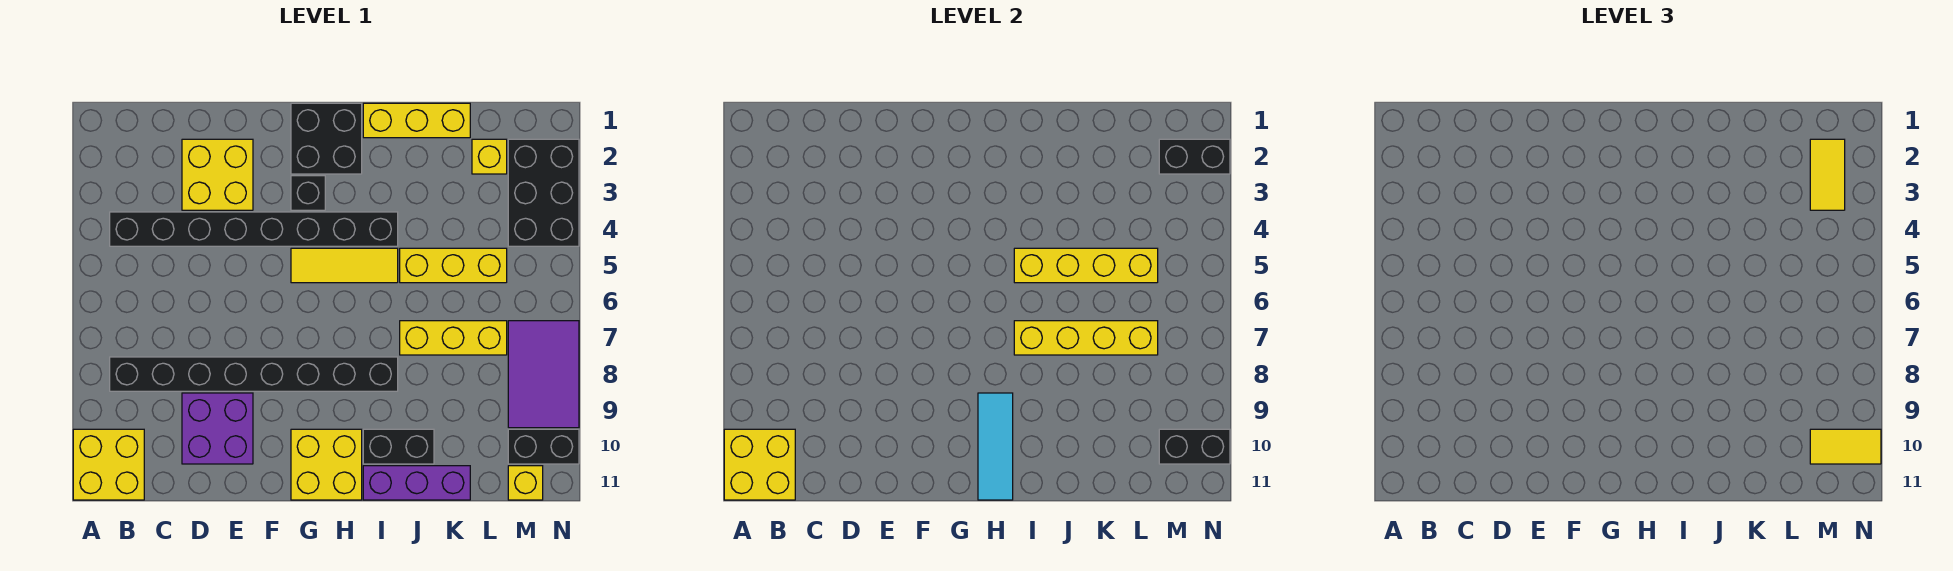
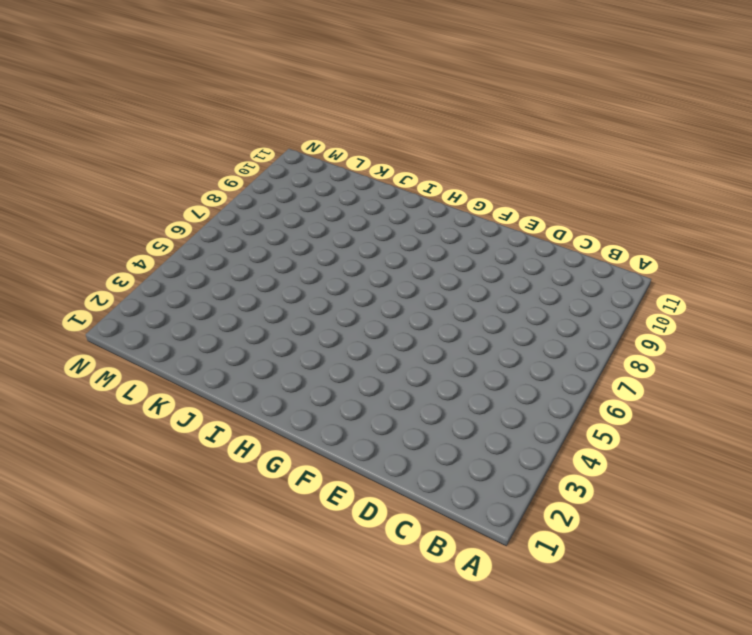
none -> yellow brick A10:B11 level 1
none -> black brick B4:I4 level 1
none -> black brick B8:I8 level 1

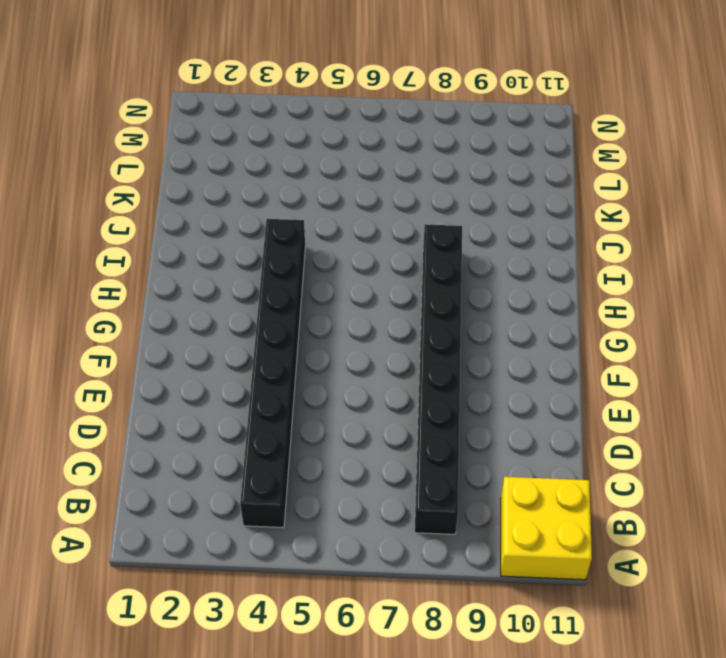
none -> yellow brick D2:E3 level 1
none -> purple brick D9:E10 level 1
none -> black brick G1:H2 level 1

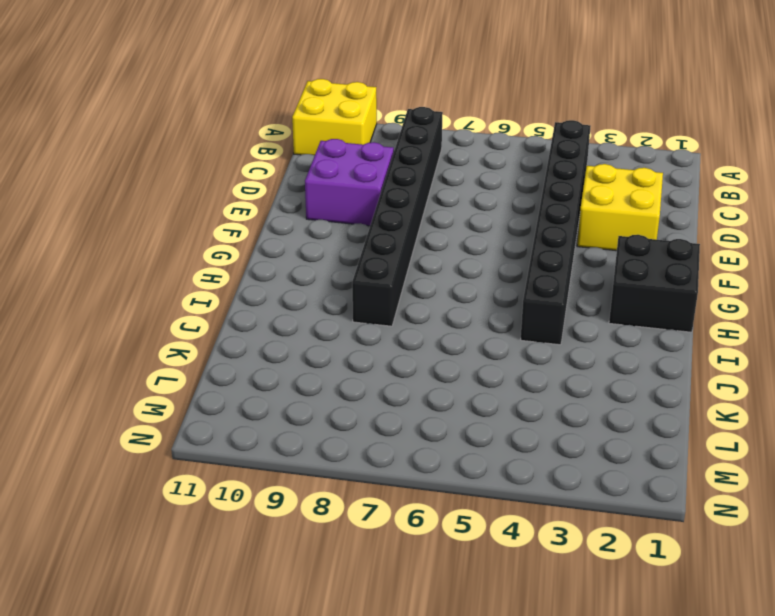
none -> black brick G3 level 1
none -> yellow tile G5:I5 level 1
none -> yellow brick G10:H11 level 1

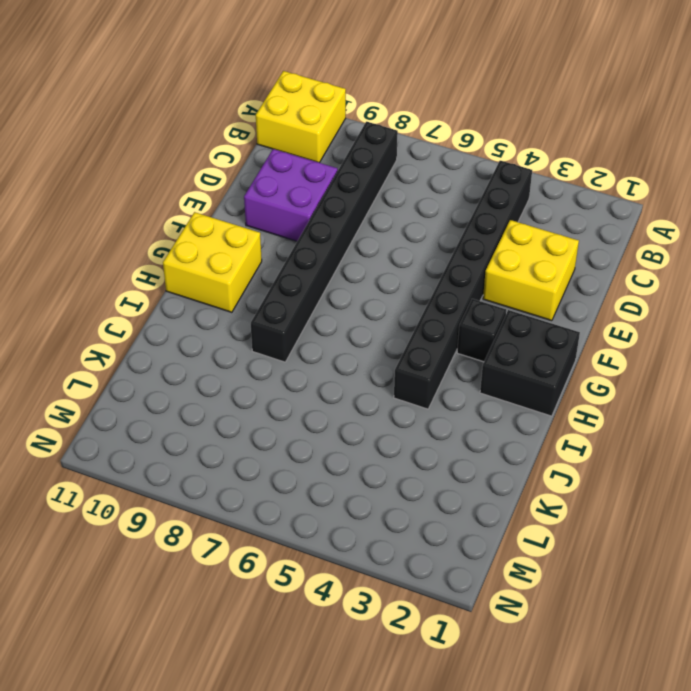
none -> yellow tile G5:I5 level 1
none -> yellow brick I1:K1 level 1
none -> black brick I10:J10 level 1

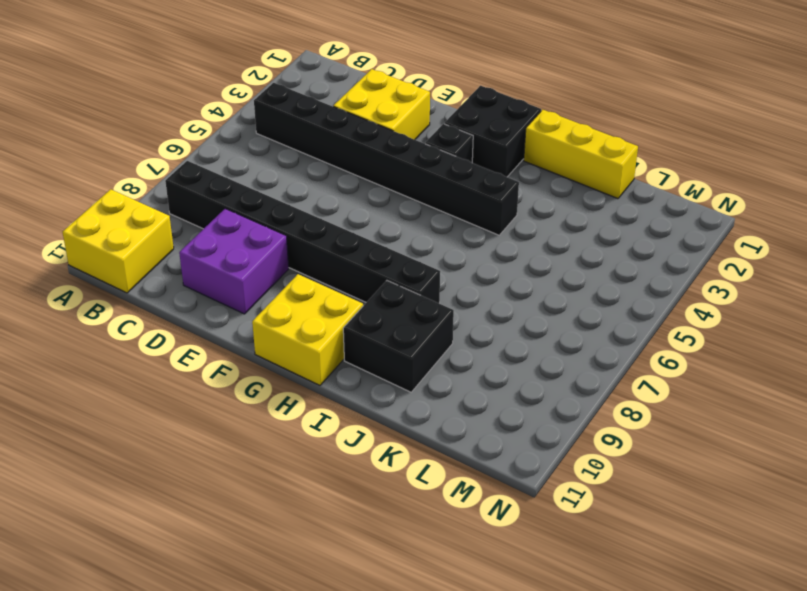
black brick I9:J10 level 1 -> black brick I10:J10 level 1
none -> yellow tile G5:I5 level 1
none -> purple brick I11:K11 level 1
none -> yellow brick J5:L5 level 1

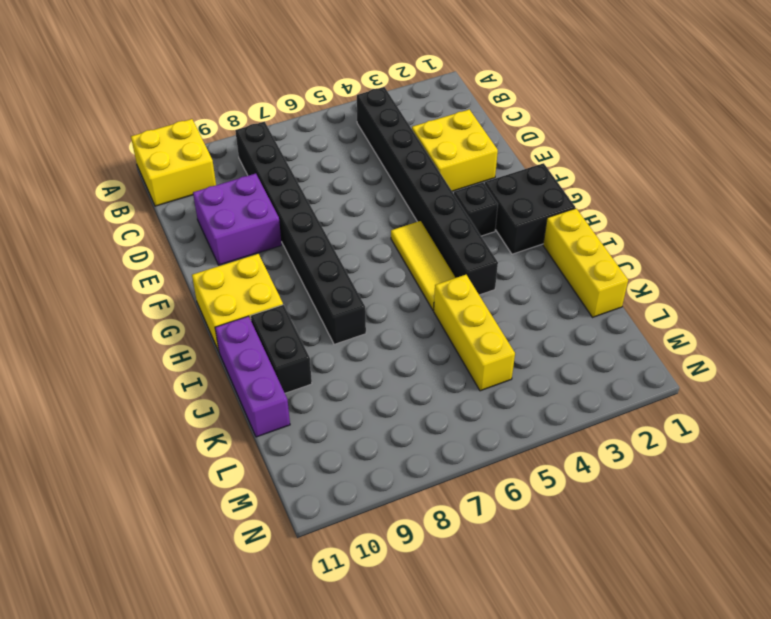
none -> yellow brick J7:L7 level 1
none -> yellow brick L2 level 1
none -> black brick M2:N4 level 1

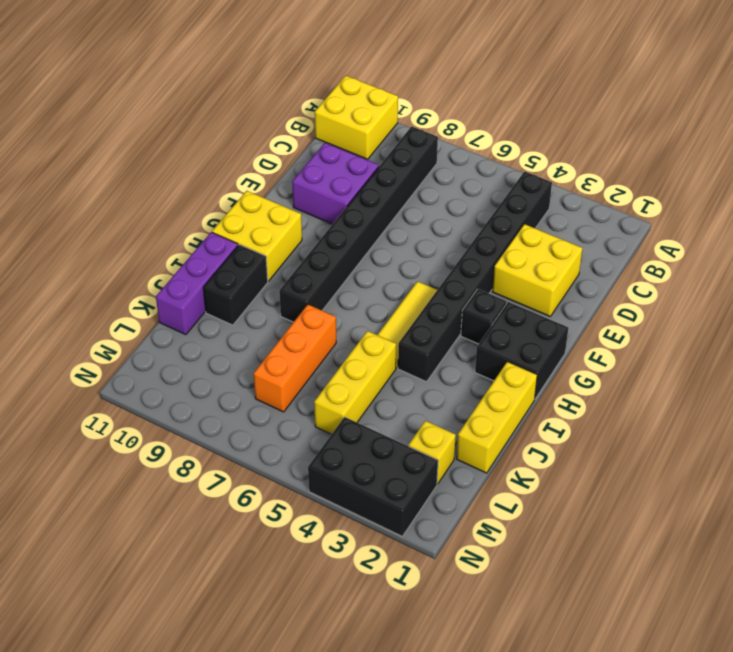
orange brick J7:L7 level 1 -> yellow brick J7:L7 level 1
none -> purple tile M7:N9 level 1
none -> black brick M10:N10 level 1
none -> yellow brick M11 level 1

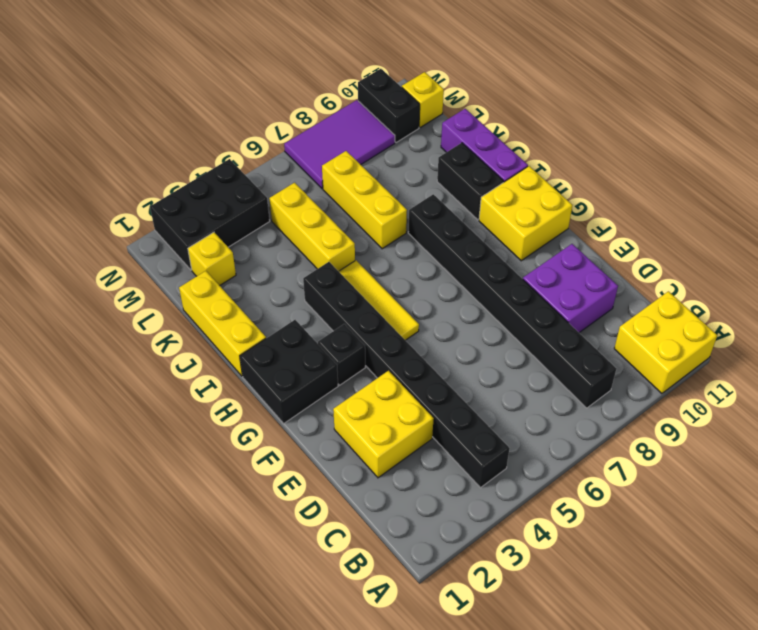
none -> yellow brick A10:B11 level 2
none -> cyan tile H9:H11 level 2
none -> yellow brick I5:L5 level 2

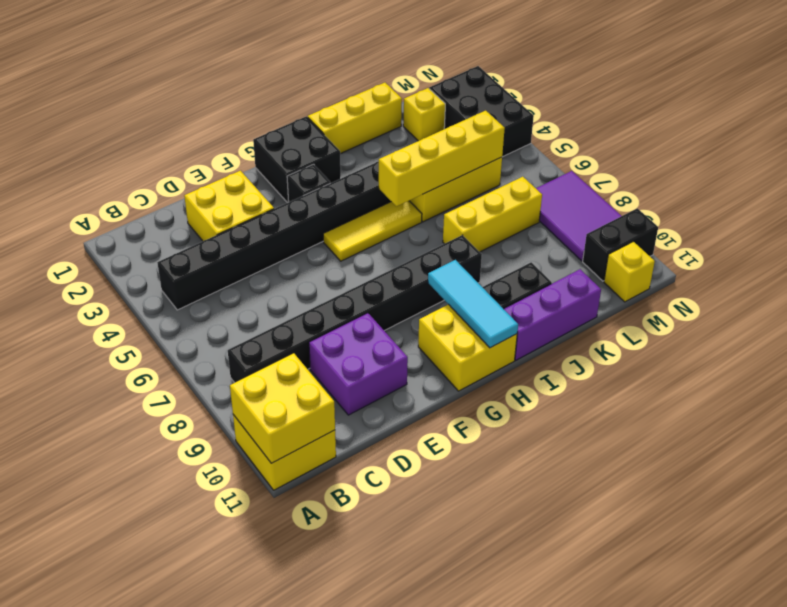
none -> yellow brick I7:L7 level 2
none -> black brick M2:N2 level 2
none -> black brick M10:N10 level 2

